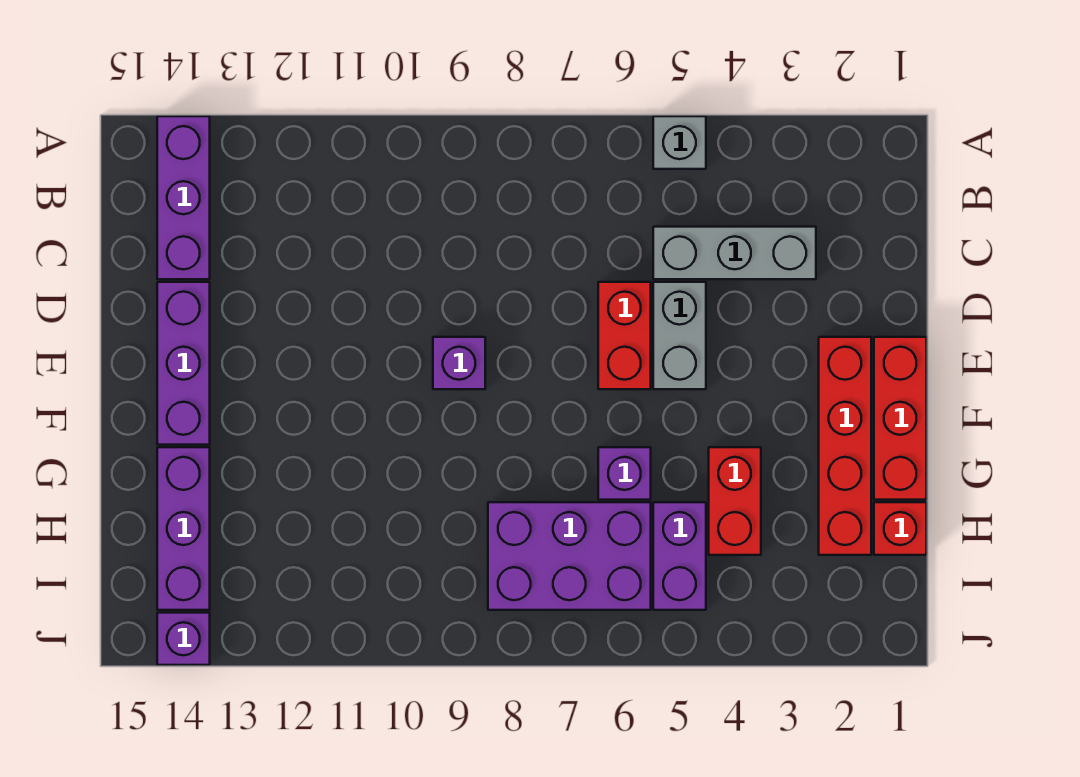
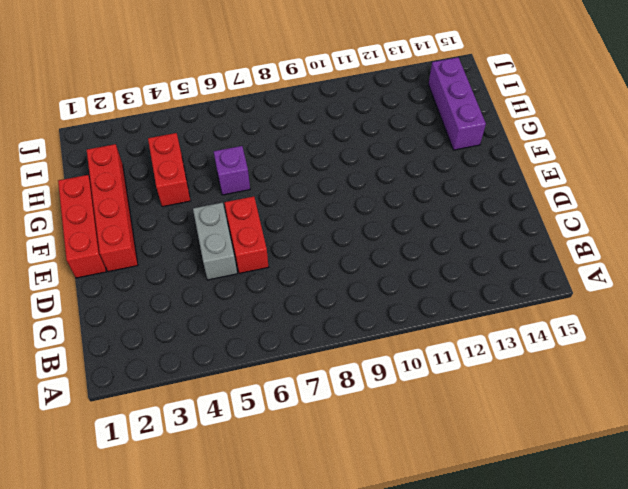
none -> grey brick A5 level 1
none -> purple brick A14:C14 level 1
none -> grey brick C3:C5 level 1

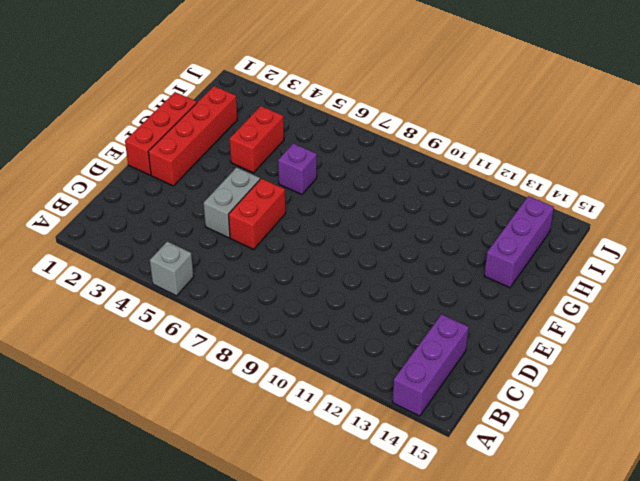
none -> grey brick C3:C5 level 1
none -> purple brick D14:F14 level 1
none -> purple brick E9 level 1

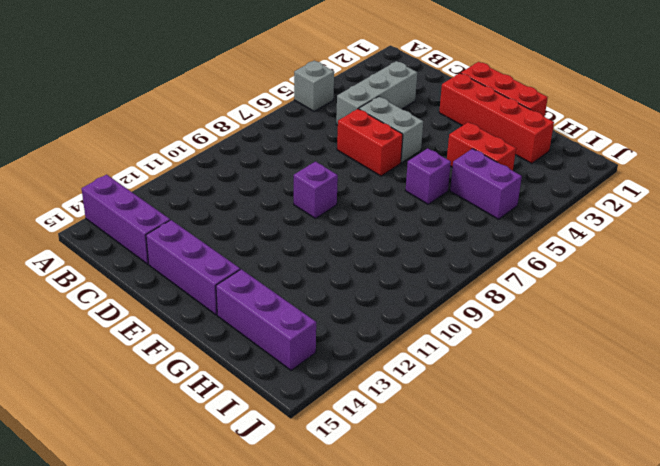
none -> red brick H1 level 1
none -> purple brick H6:I8 level 1
none -> purple brick J14 level 1

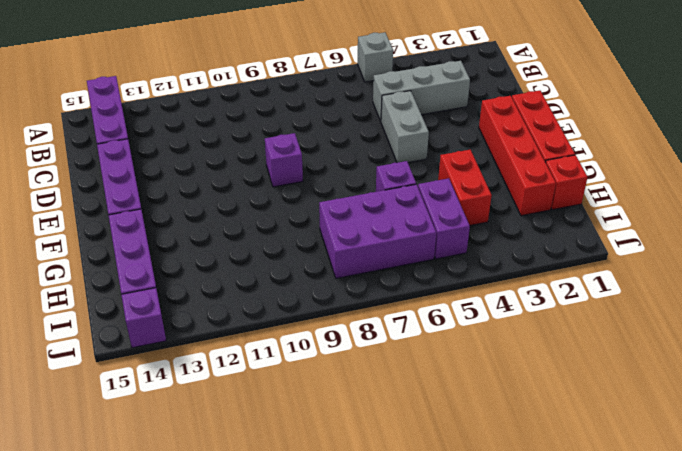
none -> red brick D6:E6 level 1

